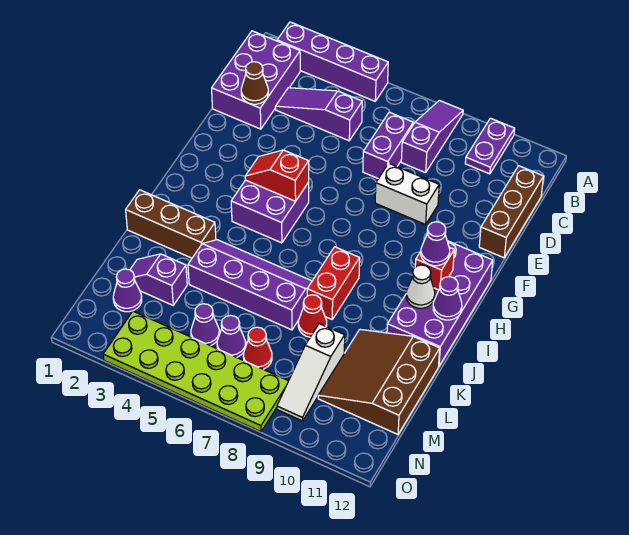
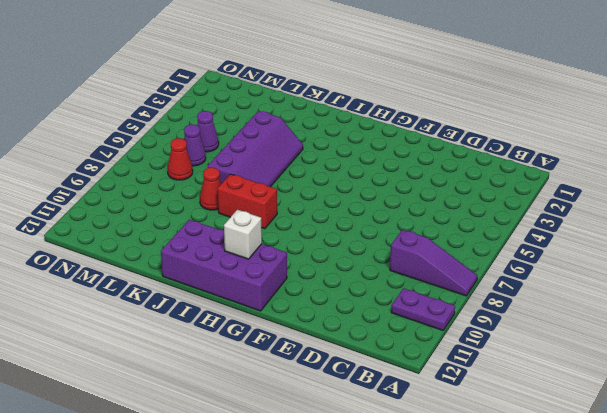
white brick H11 level 2 -> red brick H11 level 2
none -> purple brick A2:A5 level 1
none -> purple brick B1:D2 level 1
none -> purple slope C3:C5 level 1 top 5

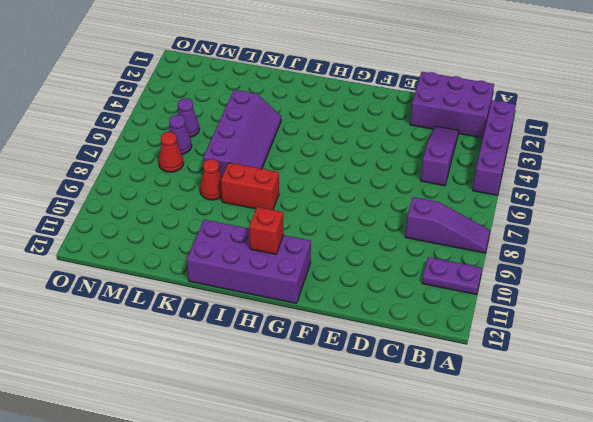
none -> purple brick C7:D7 level 1
none -> brown brick C12:E12 level 1
none -> white brick E8:E9 level 1

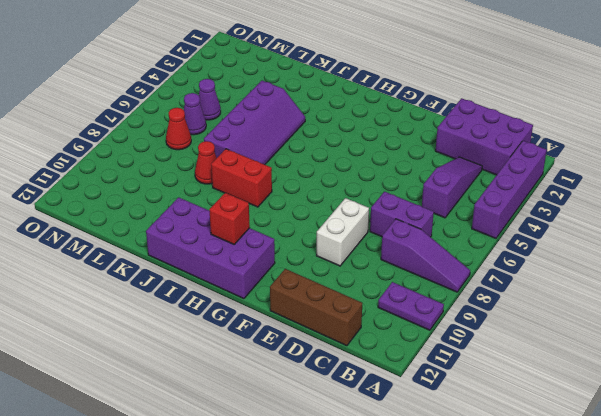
none -> purple brick G4:H5 level 1
none -> brown brick J1:J3 level 1
none -> brown slope K10:M12 level 1 top 12

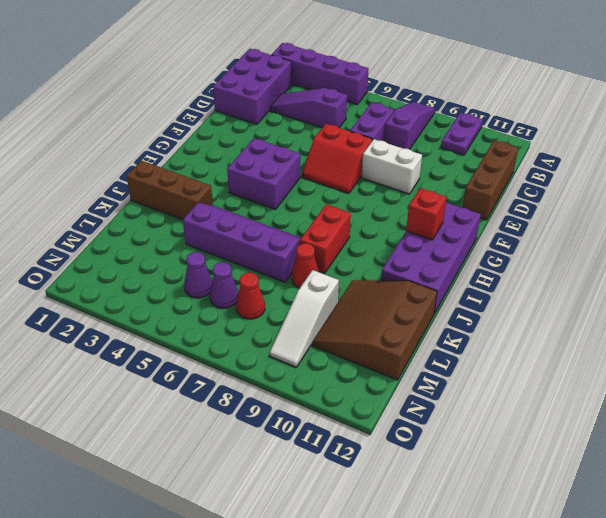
red slope E6:F7 level 1 top E -> none
none -> purple slope L2:L3 level 1 top 3
none -> purple cone M2 level 1
none -> lime plate N3:O8 level 1

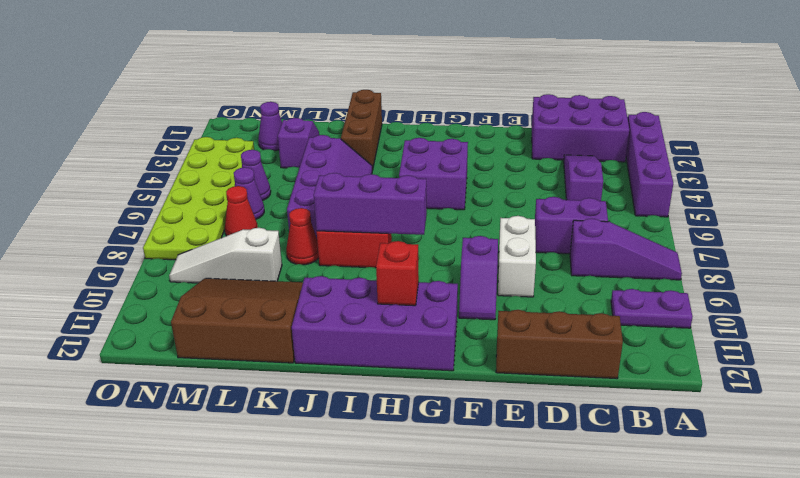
purple slope F9:F10 level 1 top 9 -> none
purple brick H8:J8 level 2 -> none
none -> brown cone D2 level 2
none -> red slope G4:G5 level 2 top 5
none -> white cone I11 level 2

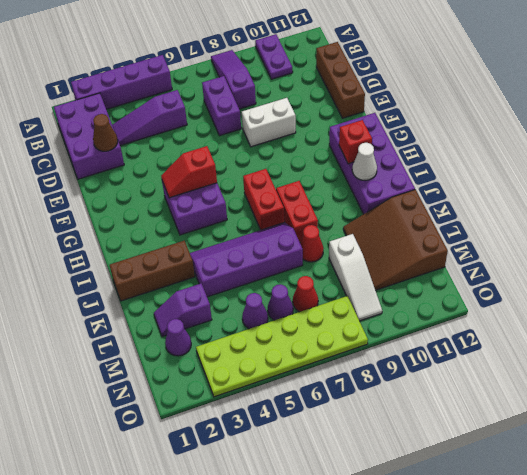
red brick H7:I7 level 1 -> none
none -> purple cone I12 level 2
none -> purple cone H11 level 3

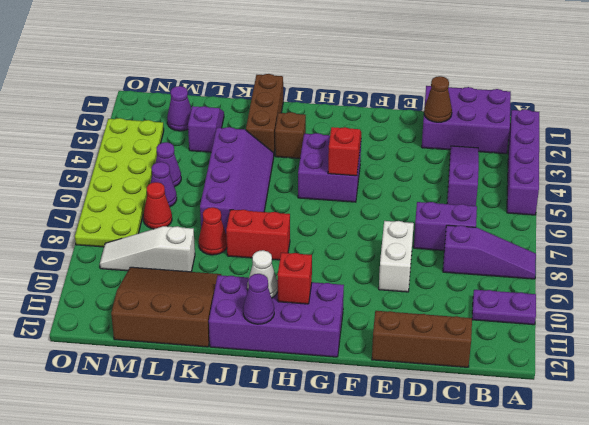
brown brick I3 level 1 -> none
none -> purple cone H11 level 3

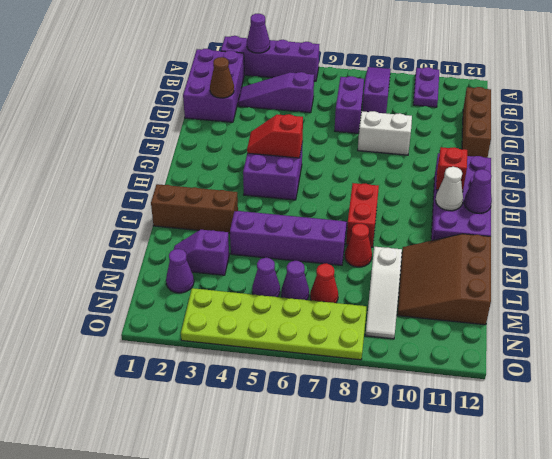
purple cone A3 level 2 -> purple cone H11 level 3

